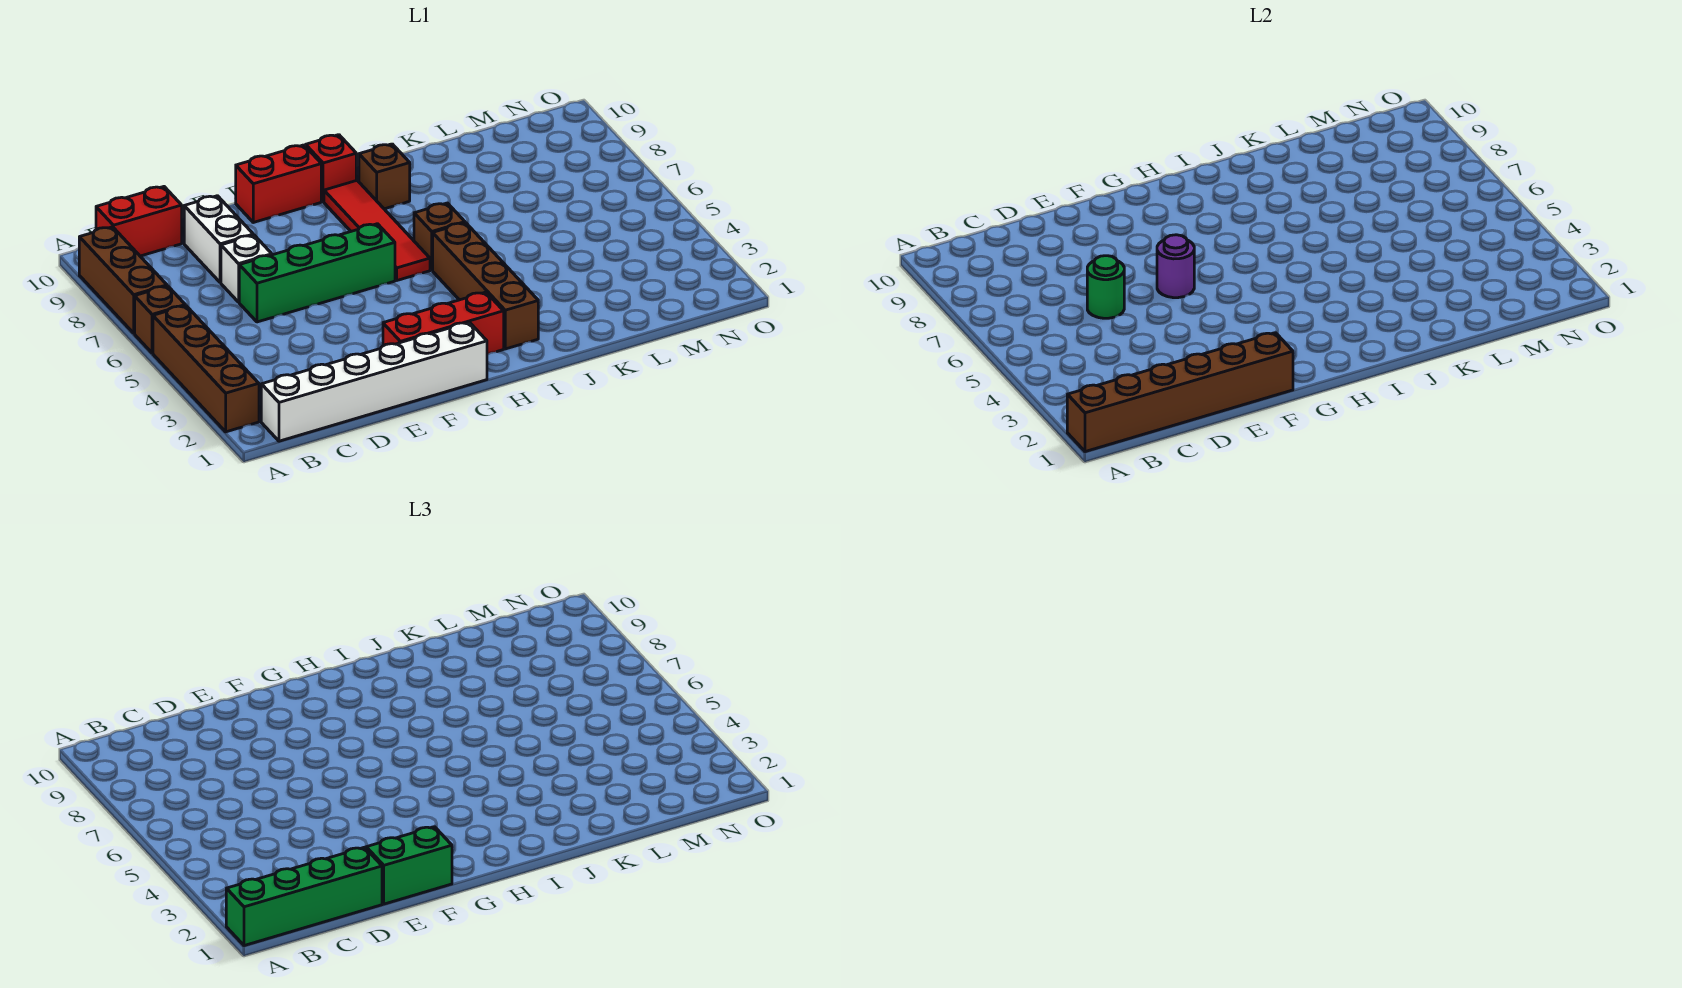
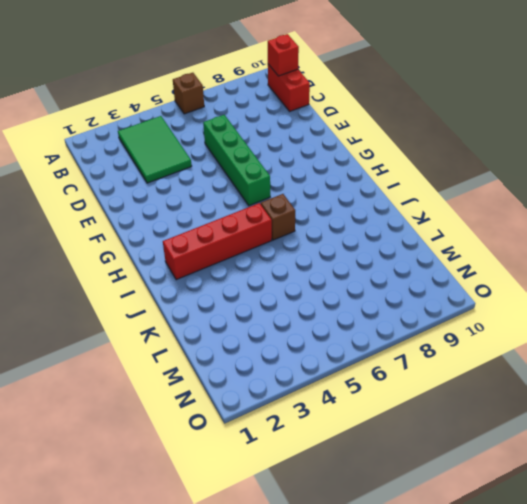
green tile B3:D4 level 1 -> none
red brick B10 level 2 -> red brick H10 level 1
red brick I2:I5 level 1 -> brown brick I2:I5 level 1
none -> brown brick A2:A5 level 1
none -> brown brick A7:A9 level 1
none -> white brick B1:G1 level 1

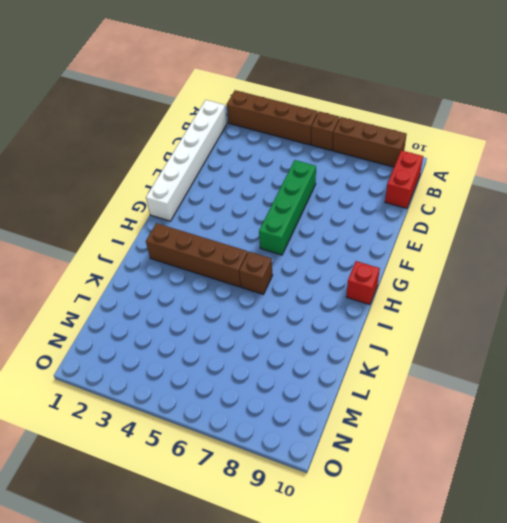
none -> white brick D7 level 1
none -> white brick D8:D9 level 1
none -> red brick F2:H2 level 1

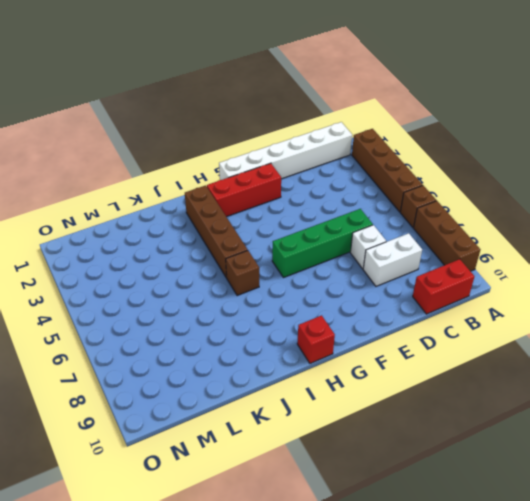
white brick C8:D8 level 1 -> white brick D8:D9 level 1
none -> red brick F10:G10 level 1
none -> red tile H6:H9 level 1
none -> brown brick I9 level 1

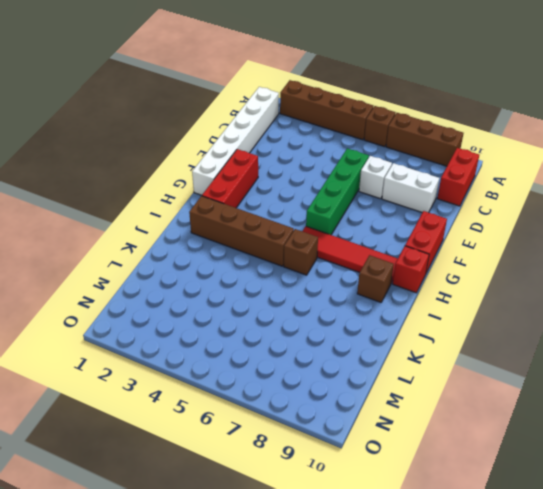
none -> brown brick A1:F1 level 2
none -> green round brick D6 level 2
none -> purple round brick F6 level 2

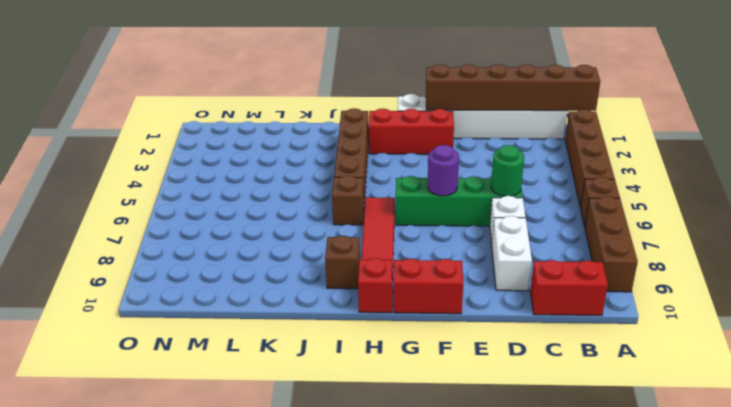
none -> green brick A1:D1 level 3
none -> green brick E1:F1 level 3

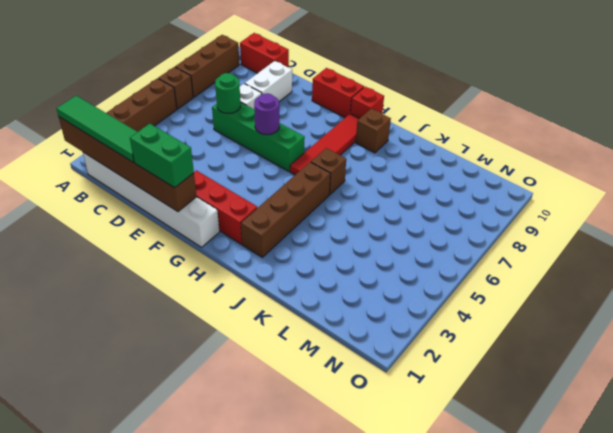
green tile A1:D1 level 3 -> green brick A1:D1 level 3

